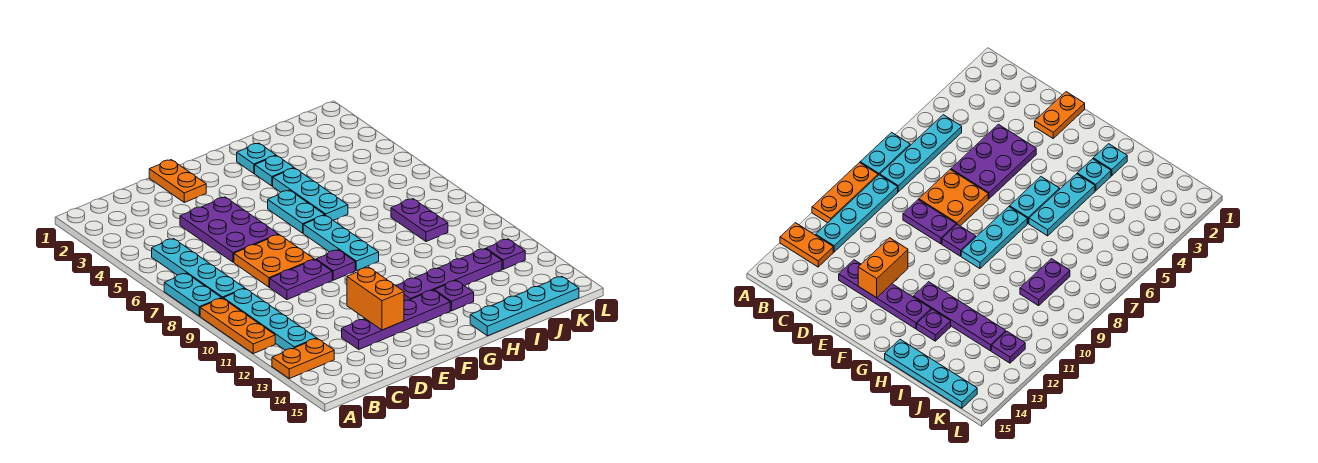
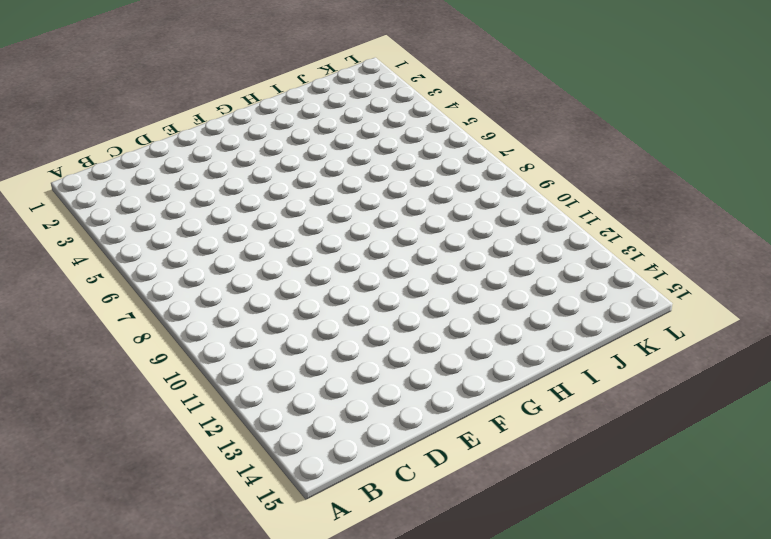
none -> cyan plate A7:A8 level 1
none -> orange plate A9:A11 level 1
none -> orange plate A13:B13 level 1

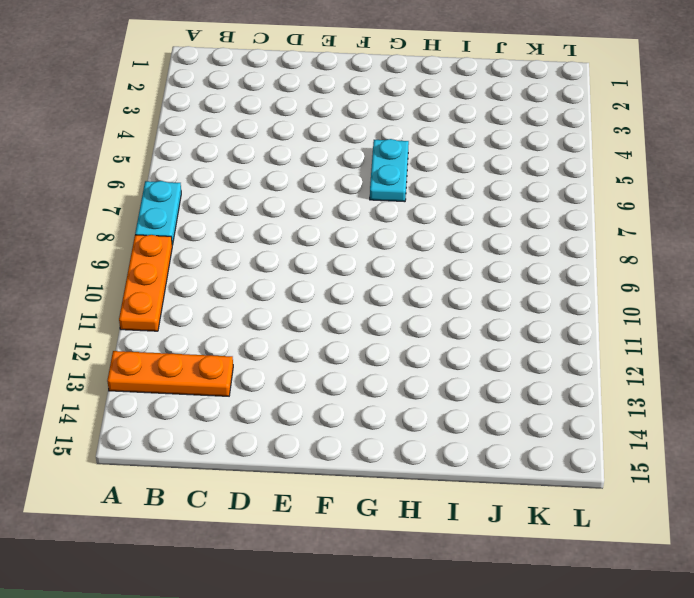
orange plate A13:C13 level 1 -> orange plate A13:B13 level 1
none -> cyan plate B5:B8 level 1
none -> cyan plate B9:B12 level 1
none -> purple plate D4:E6 level 1

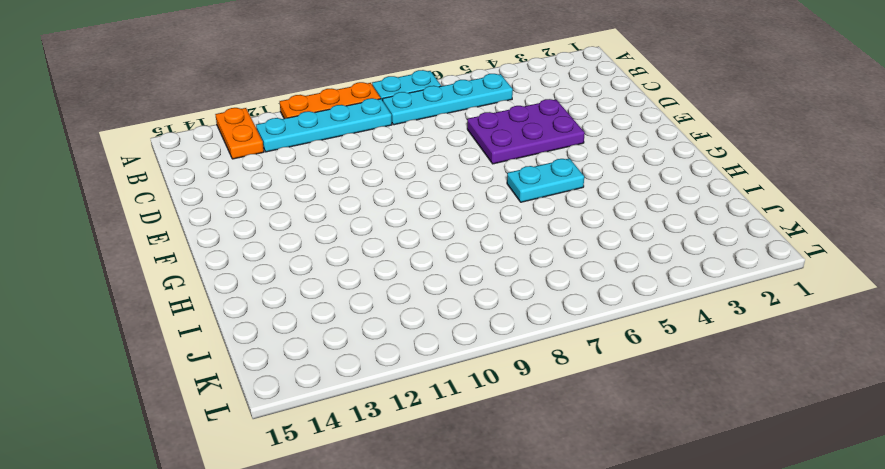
none -> orange plate D7:E8 level 1
none -> purple plate D9:E9 level 1
none -> purple plate D13:G13 level 1

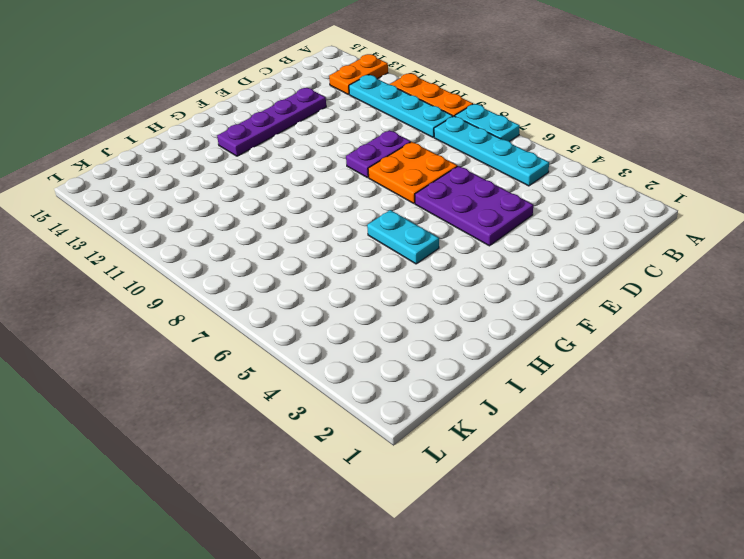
none -> orange plate E1:E2 level 1
none -> purple plate F9 level 1
none -> cyan plate G7:G9 level 1

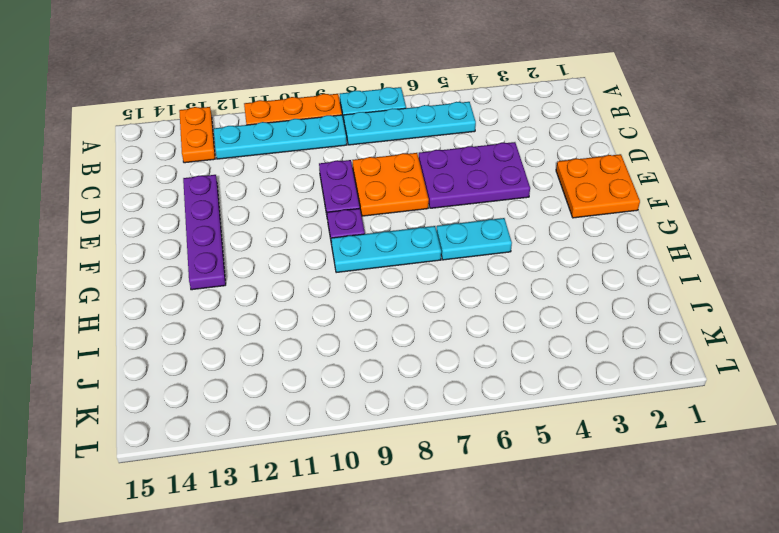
orange plate E1:F2 level 1 -> orange plate E1:E2 level 1
none -> purple plate G12:J12 level 1
none -> cyan plate H2 level 1
none -> cyan plate H3 level 1

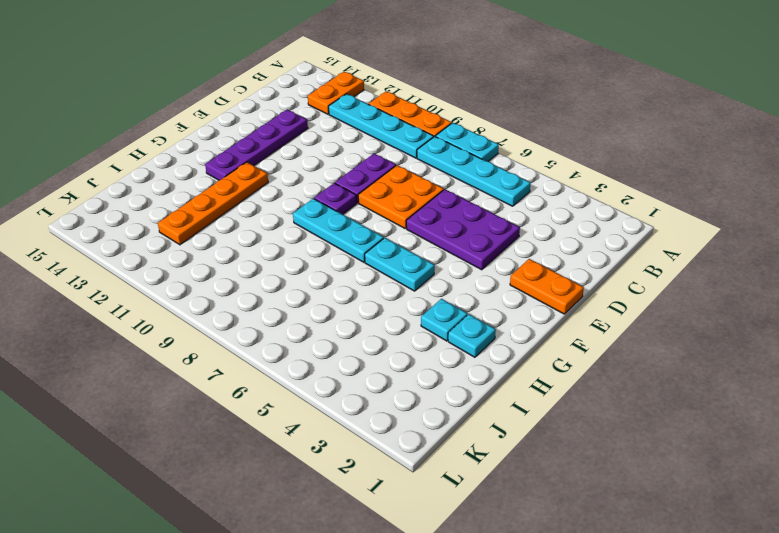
orange plate G12:J12 level 1 -> purple plate G12:J12 level 1
none -> cyan plate H4:H6 level 1
none -> purple plate H13 level 1
none -> cyan plate H15:K15 level 1

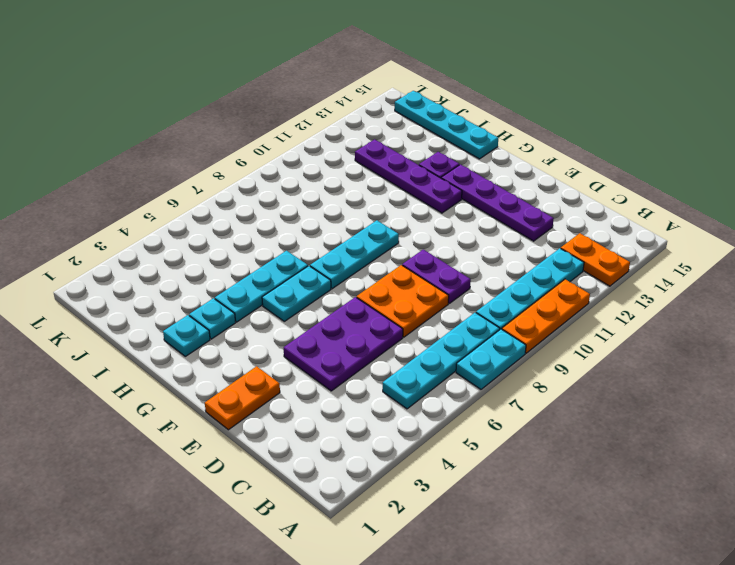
none -> purple plate F9 level 1
none -> purple plate J8:J9 level 1
none -> purple plate K12 level 1

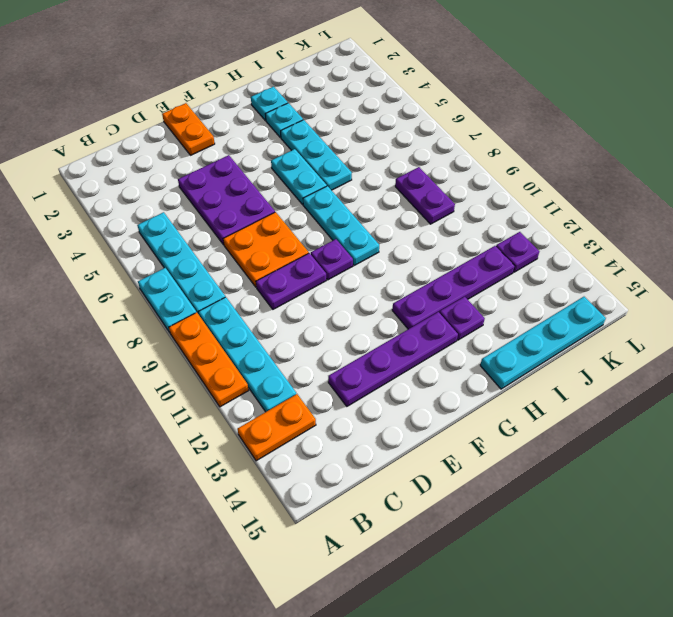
none -> orange brick E12:E13 level 2

